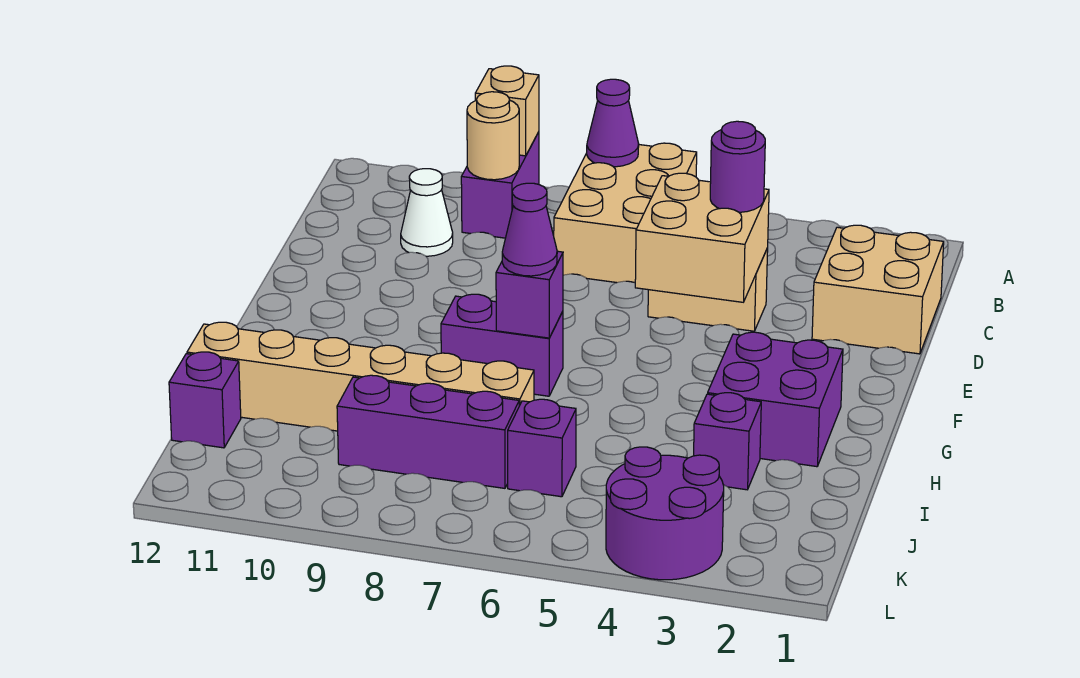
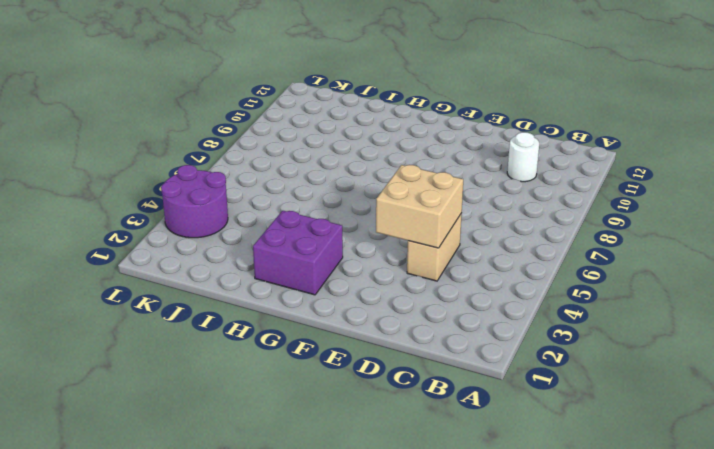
white round brick C10 level 1 -> white cone C10 level 1
none -> tan brick A6:C7 level 1
none -> purple brick A9:B9 level 1
none -> tan brick C1:D2 level 1

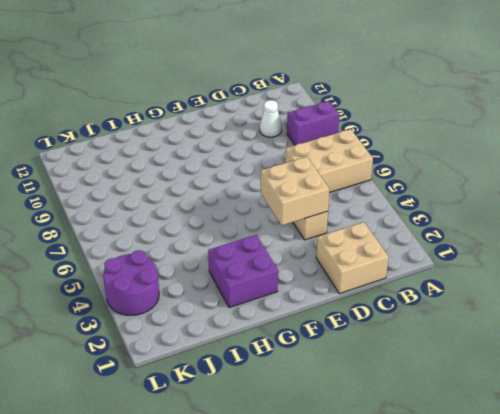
none -> purple brick G7:G8 level 1
none -> purple brick I3 level 1
none -> tan brick I7:I12 level 1

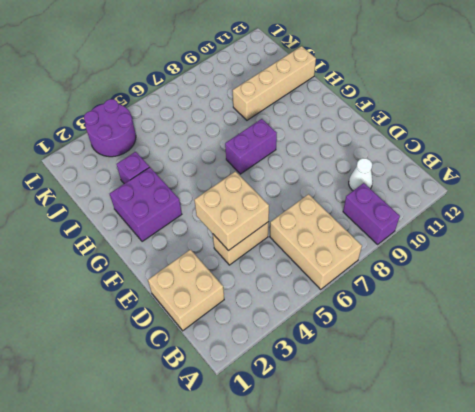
tan brick I9:I12 level 1 -> tan brick I7:I12 level 1
none -> purple brick J6 level 1
none -> purple brick J7:J9 level 1
none -> purple brick J12 level 1

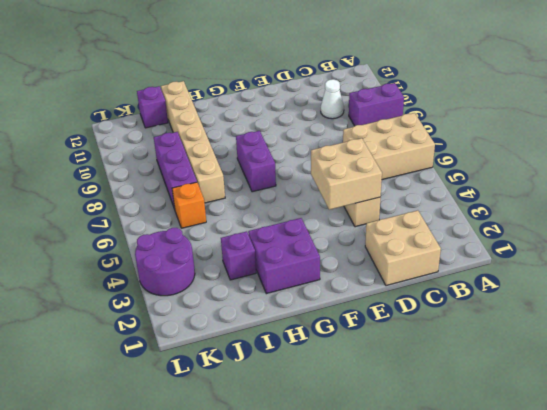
orange brick J6 level 1 -> purple brick J6 level 1
none -> purple cone A7 level 2
none -> tan brick A9 level 2
none -> tan round brick B9 level 2

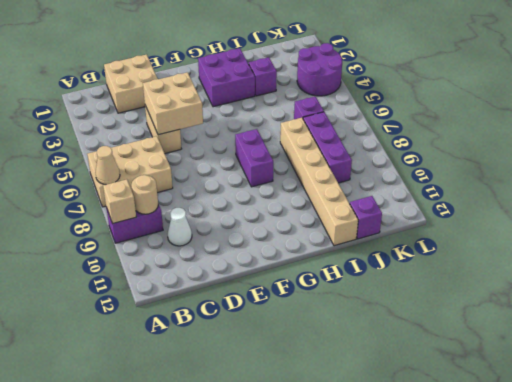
tan cone A7 level 2 -> purple cone A7 level 2
none -> purple brick G7 level 2
none -> purple round brick D4 level 3
none -> purple cone G7 level 3

